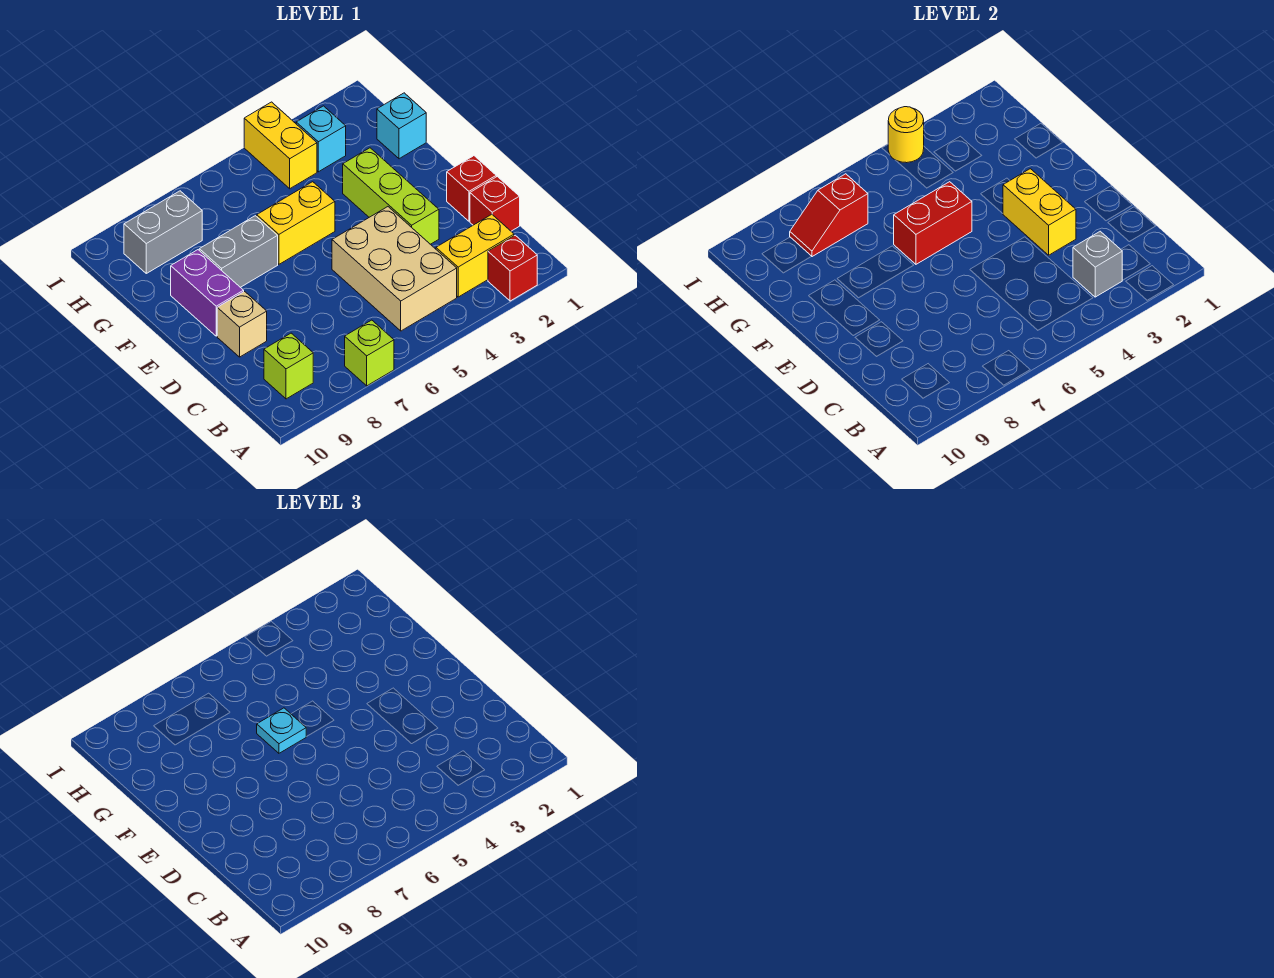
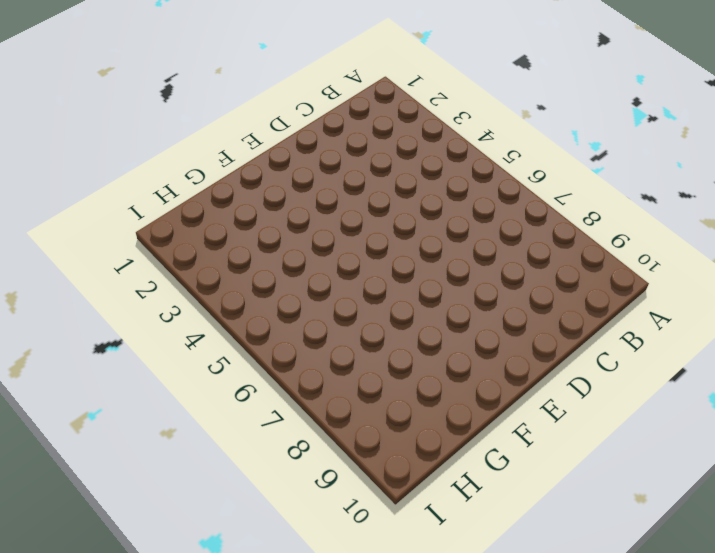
none -> red brick A2 level 1
none -> lime brick A7 level 1
none -> yellow brick B2:B3 level 1

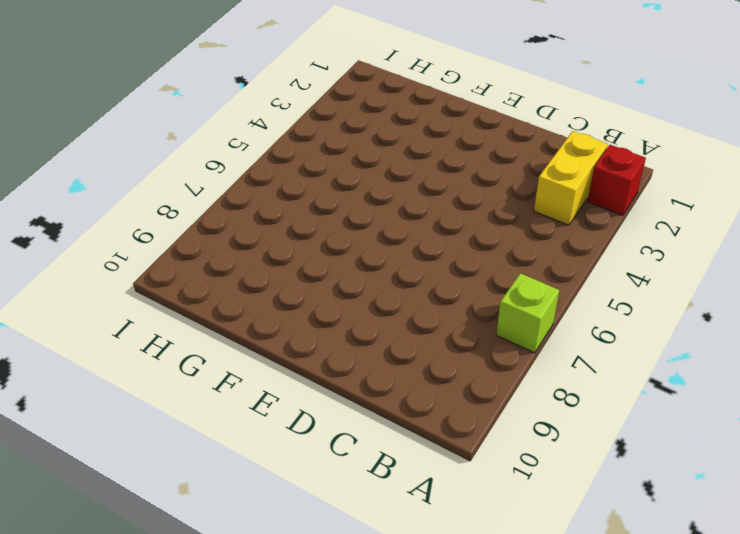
none -> tan brick B4:D5 level 1
none -> lime brick B9 level 1
none -> red brick C1 level 1

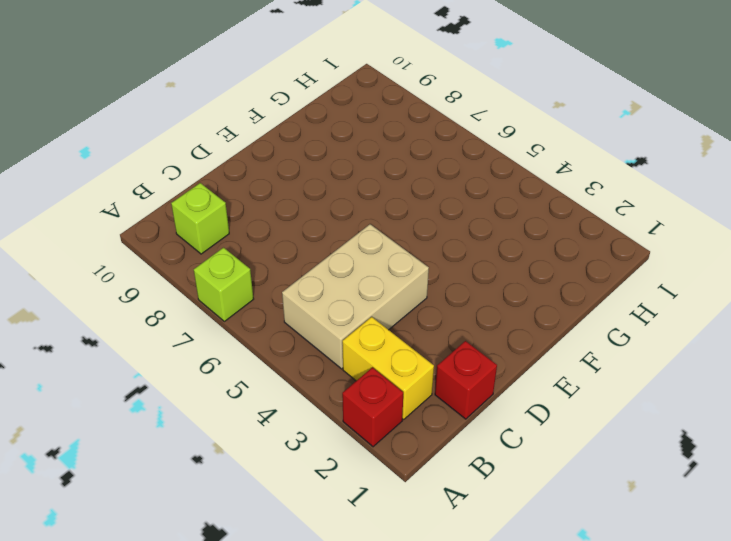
none -> red brick D1 level 1
none -> lime brick D3:F3 level 1
none -> tan brick D9 level 1

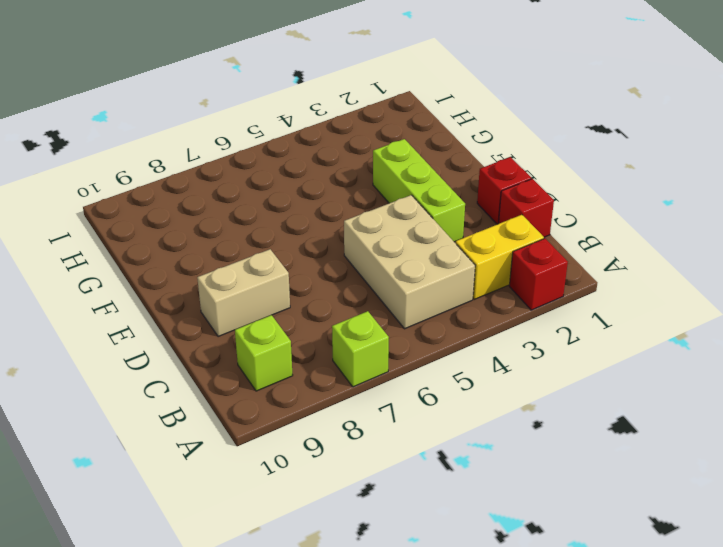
tan brick D8:D9 level 1 -> tan brick D9 level 1
none -> purple brick E9:F9 level 1
none -> yellow brick F5:F6 level 1
none -> grey brick F7:F8 level 1

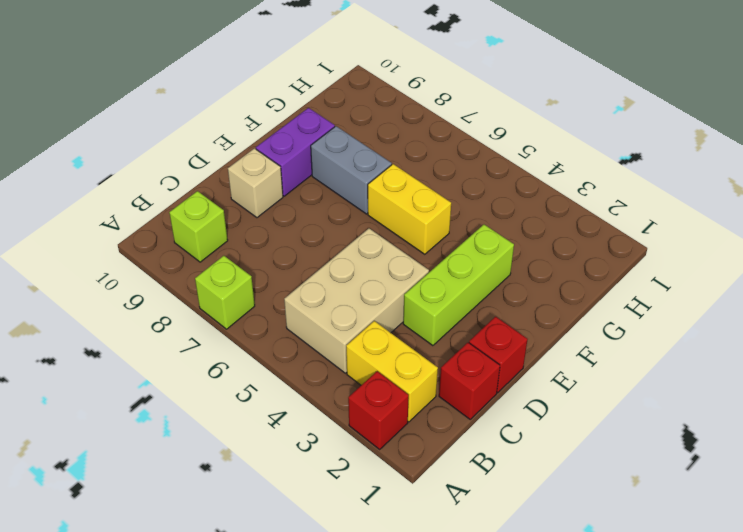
none -> cyan brick G1 level 1
none -> cyan brick H3 level 1
none -> yellow brick H4:I4 level 1

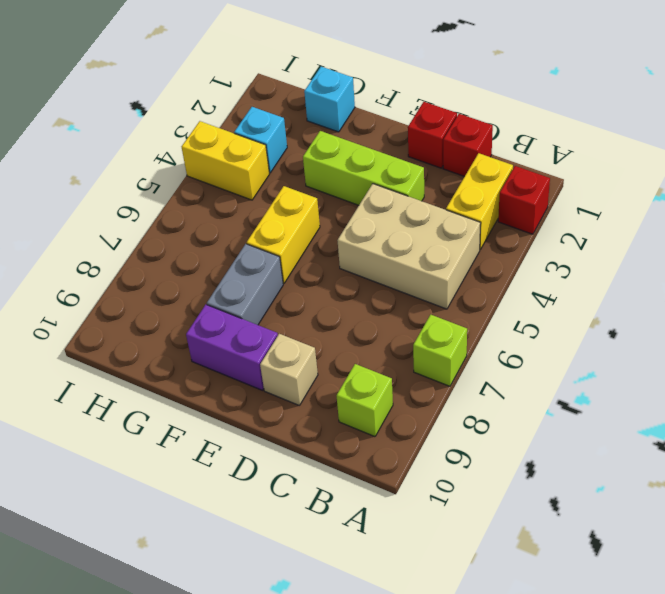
none -> grey brick H8:H9 level 1
none -> grey brick B3 level 2
none -> yellow brick D3:E3 level 2

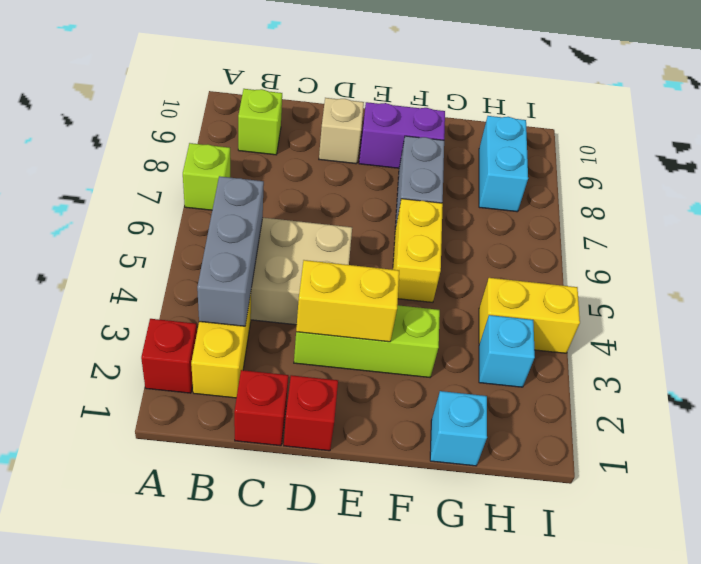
grey brick B3:B5 level 2 -> grey brick B3 level 2
cyan brick H8:H9 level 1 -> grey brick H8:H9 level 1
none -> red brick F5:F6 level 2
none -> red slope H7:H8 level 2 top 7
none -> yellow round brick I4 level 2

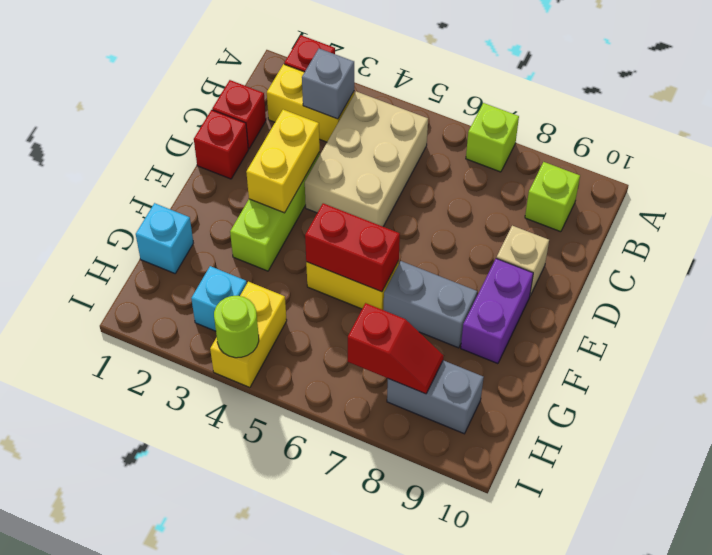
lime round brick I4 level 2 -> yellow round brick I4 level 2
none -> cyan plate F6 level 3

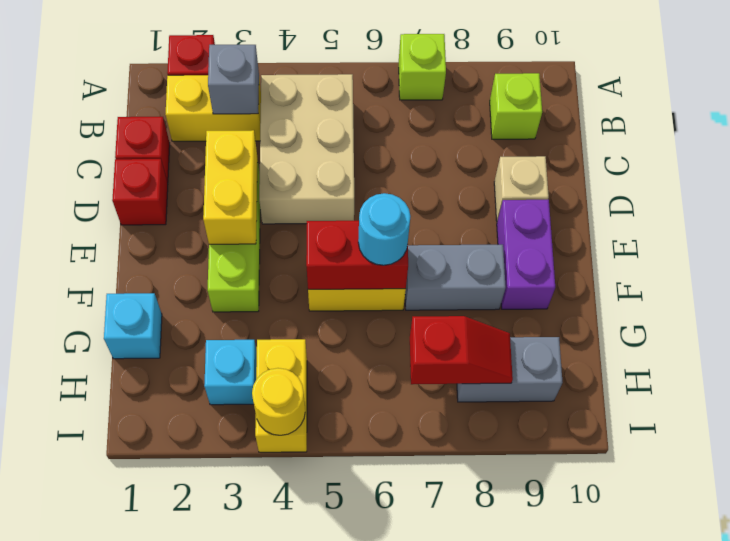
cyan round brick F6 level 3 -> cyan plate F6 level 3

